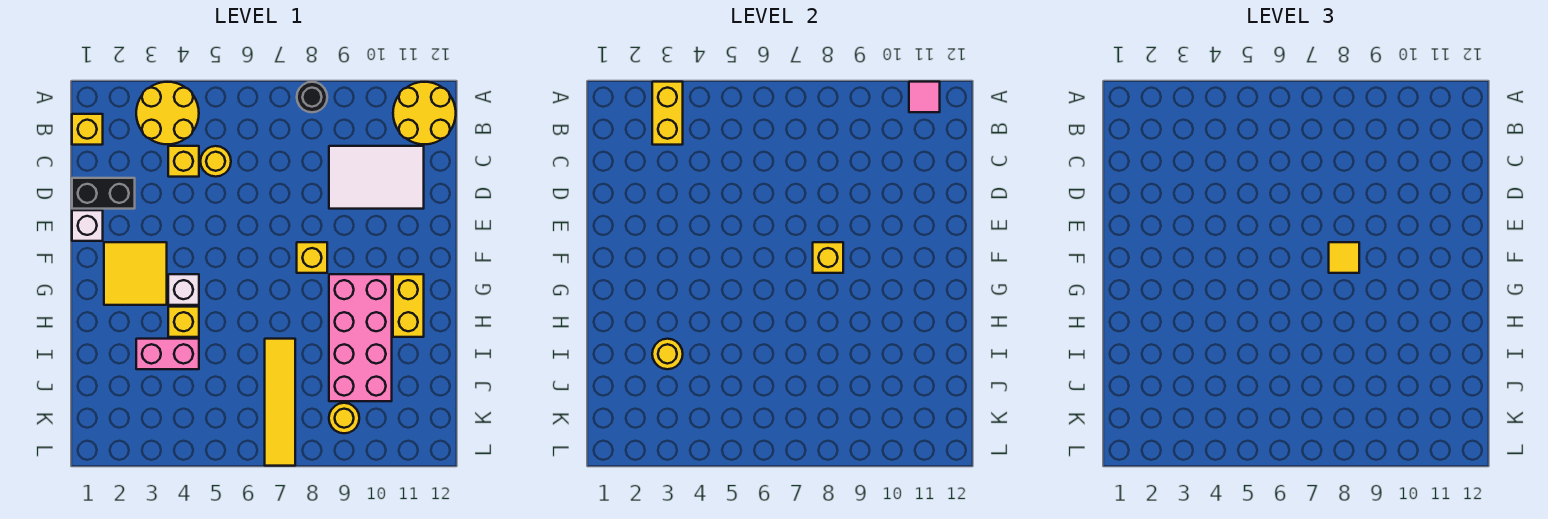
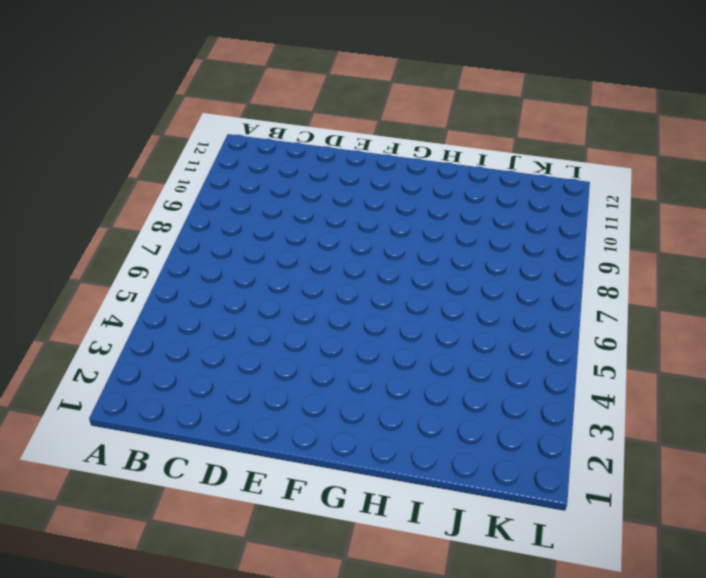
none -> yellow round brick A3:B4 level 1
none -> black round brick A8 level 1
none -> yellow round brick A11:B12 level 1

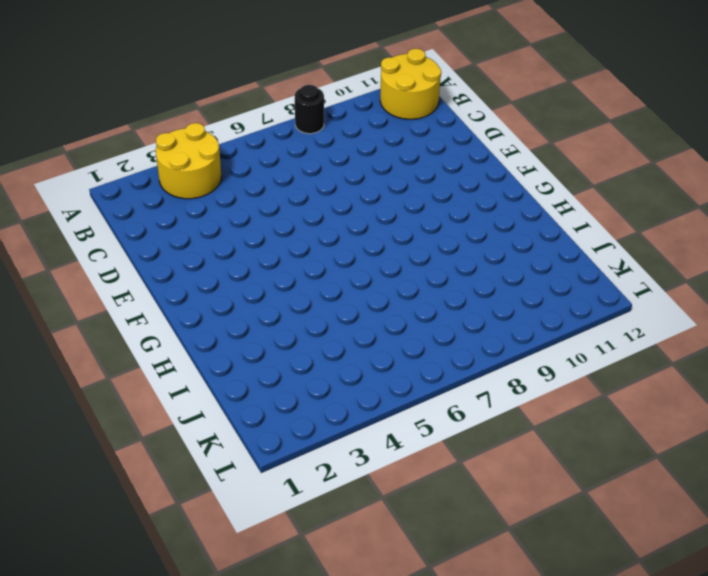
none -> yellow brick B1 level 1
none -> yellow brick C4 level 1
none -> yellow round brick C5 level 1

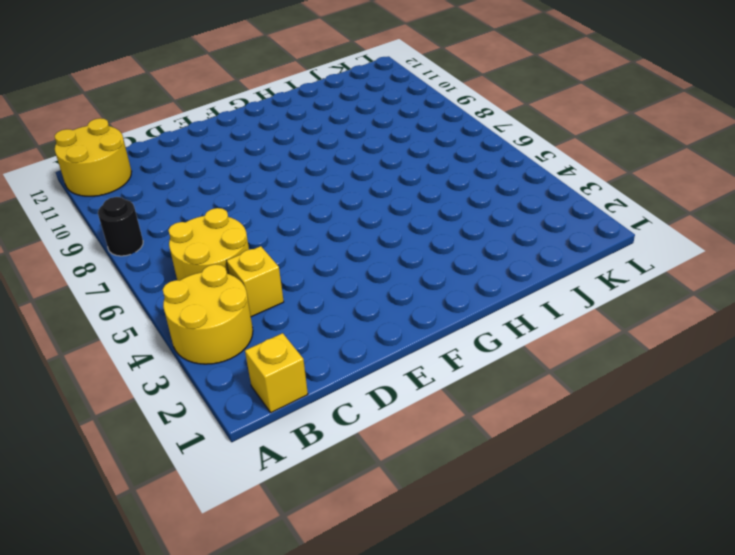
yellow round brick B5:C6 level 1 -> yellow round brick C5 level 1
none -> white tile C9:D11 level 1
none -> black brick D1:D2 level 1
none -> white brick E1 level 1

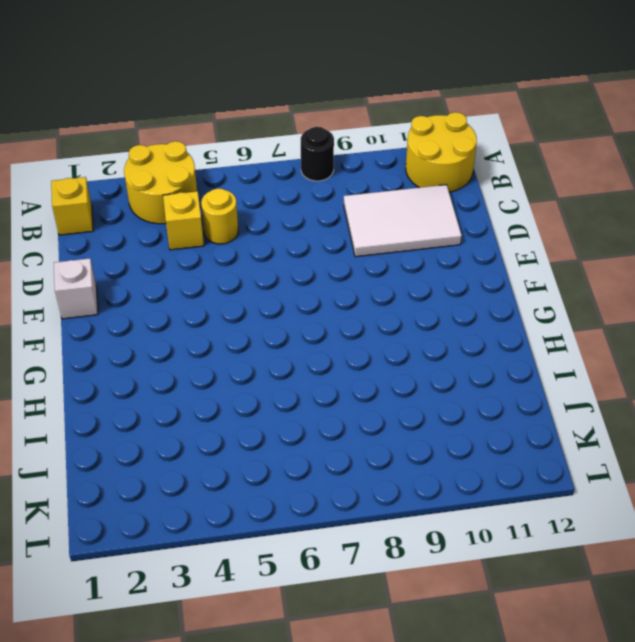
none -> black brick D1:D2 level 1
none -> yellow tile F2:G3 level 1
none -> yellow brick F8 level 1

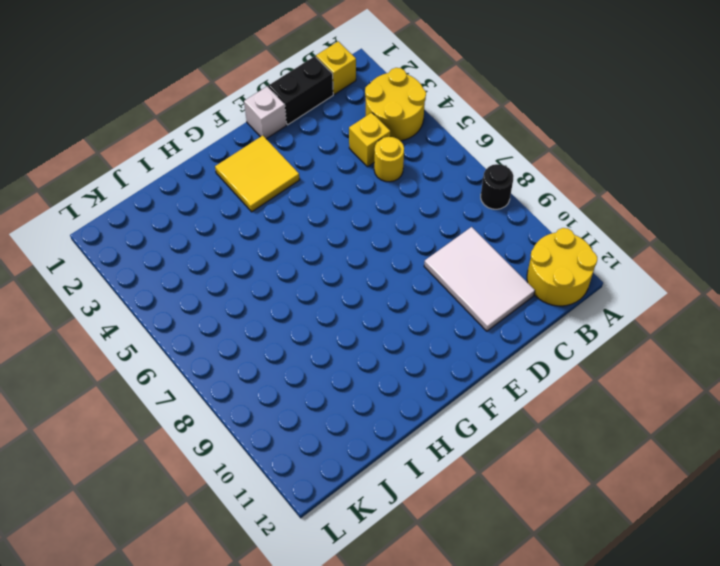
black brick C1:D1 level 1 -> black brick D1:D2 level 1
none -> yellow brick F8 level 1
none -> white brick G4 level 1
none -> pink brick G9:J10 level 1

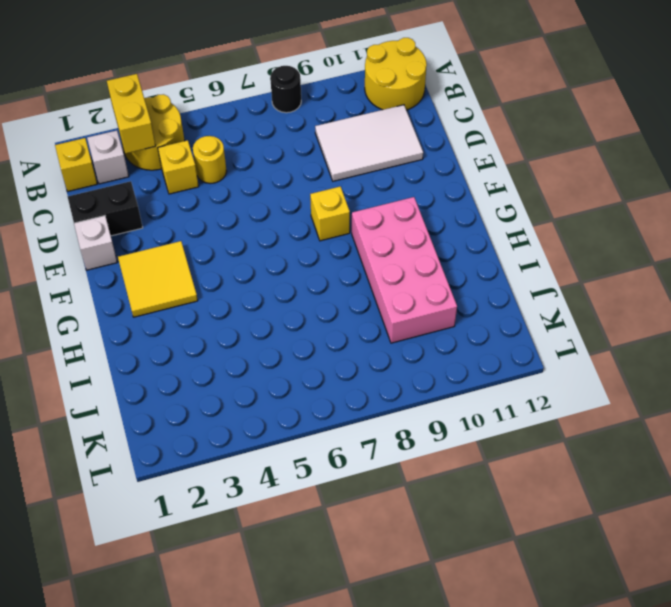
white brick B2 level 1 -> white brick G4 level 1
none -> yellow brick G11:H11 level 1
none -> yellow brick H4 level 1
none -> pink brick I3:I4 level 1

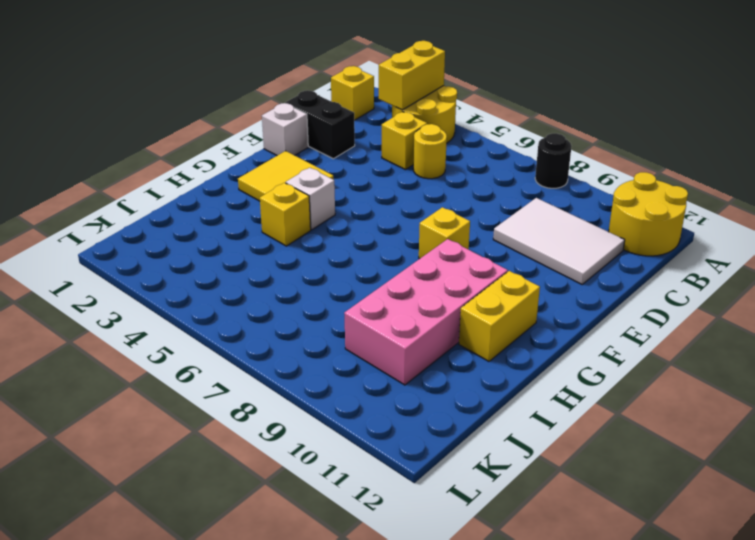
none -> pink brick I3:I4 level 1
none -> yellow tile I7:L7 level 1
none -> yellow round brick K9 level 1

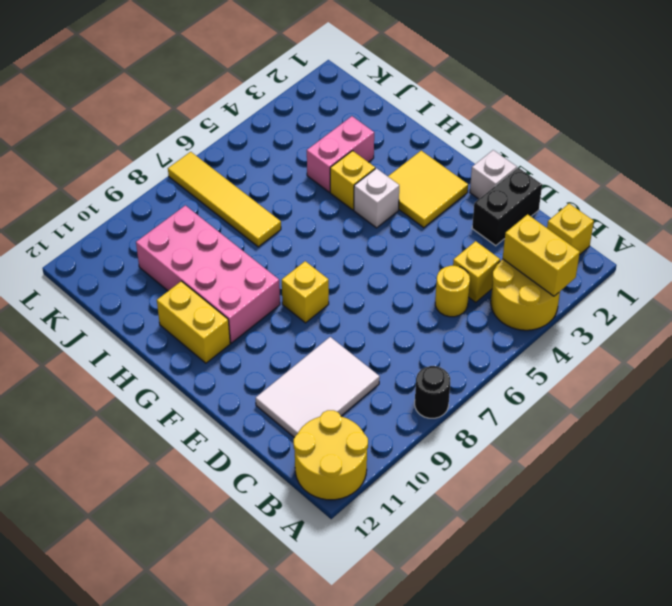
none -> yellow round brick K9 level 1
none -> pink tile A11 level 2
none -> yellow brick F8 level 2

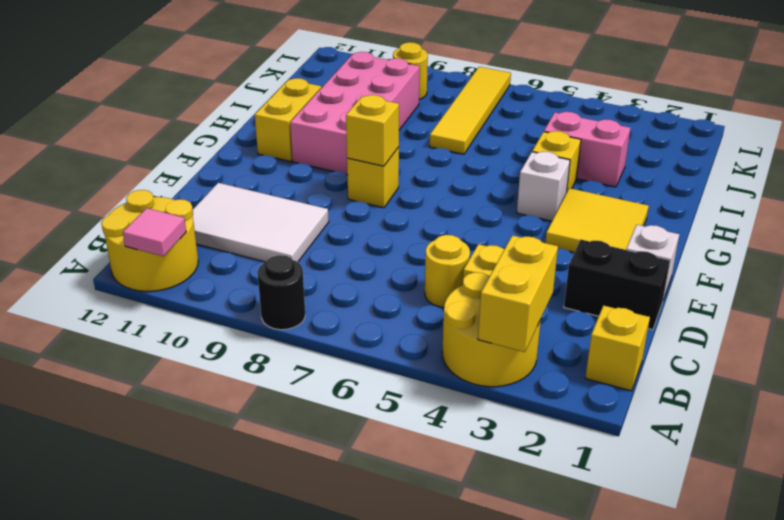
none -> yellow round brick I3 level 2
none -> yellow tile F8 level 3

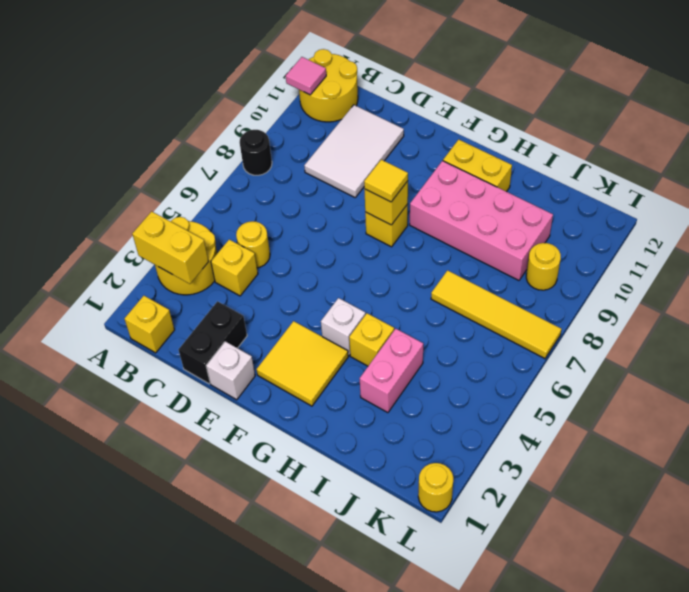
yellow round brick L1 level 1 -> yellow round brick I3 level 2

